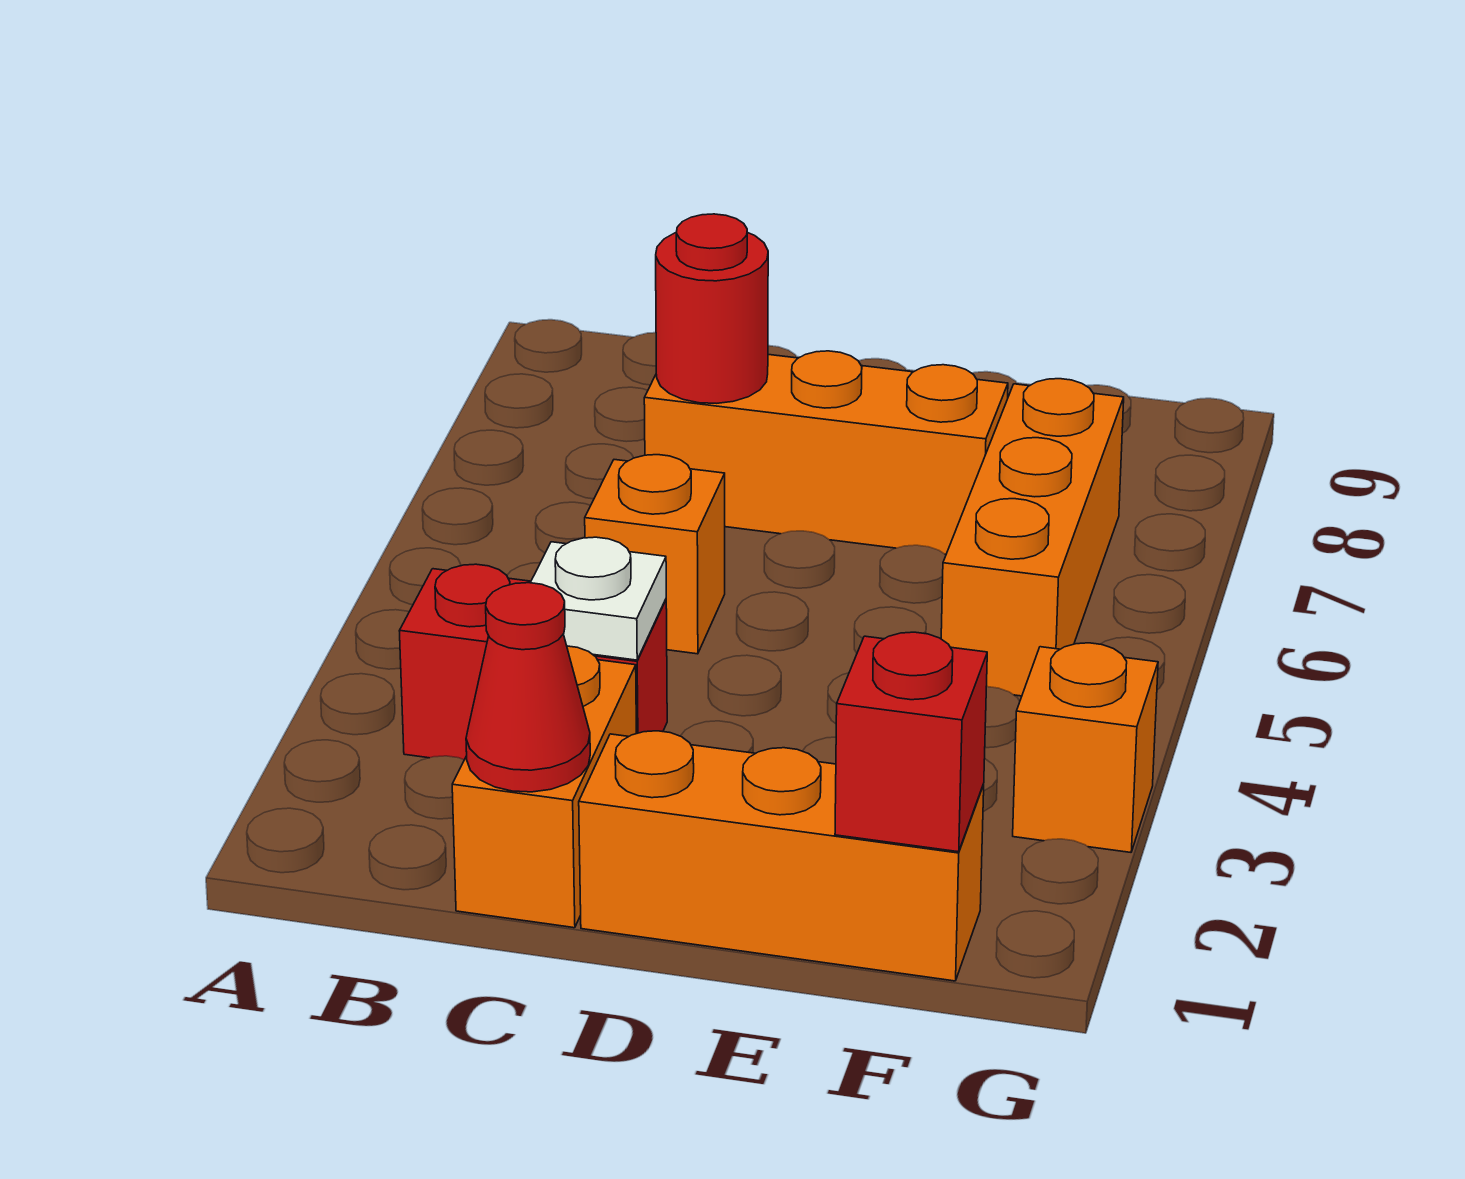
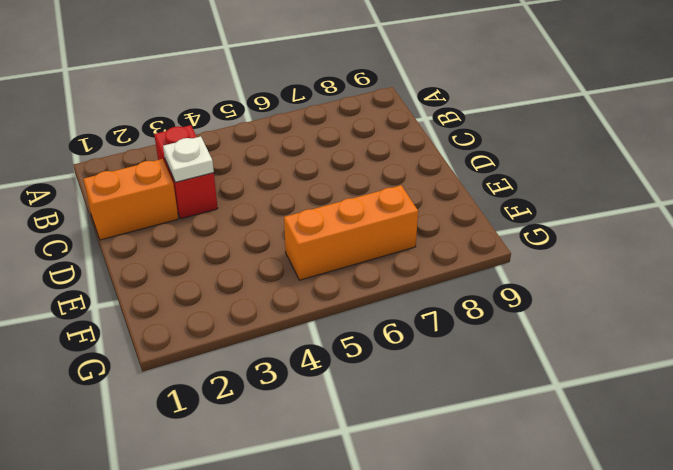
none -> orange brick C5 level 1
none -> orange brick C7:E7 level 1

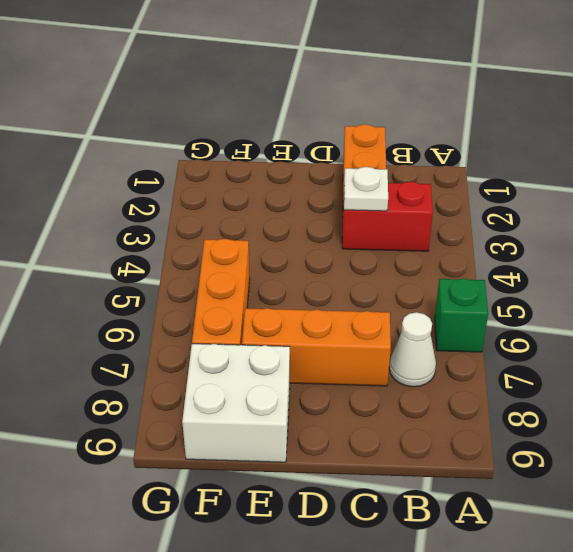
green brick A6 level 1 -> none
white cone B7 level 1 -> none
white brick E8:F9 level 1 -> none
none -> orange brick C5 level 1
none -> orange brick D1:F1 level 1

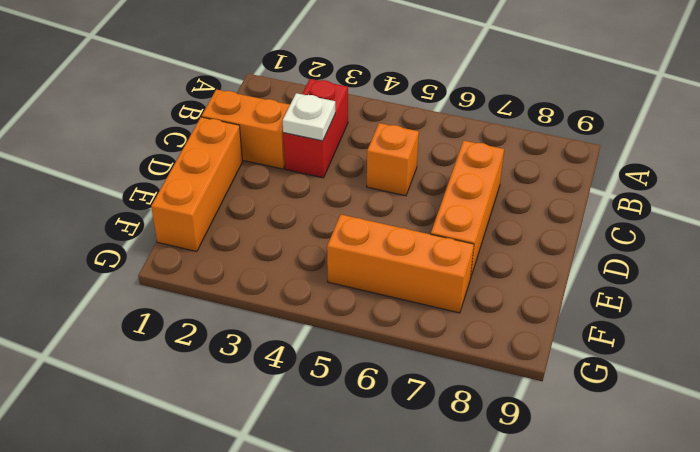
none -> orange brick G3 level 1
none -> red cone C1 level 2

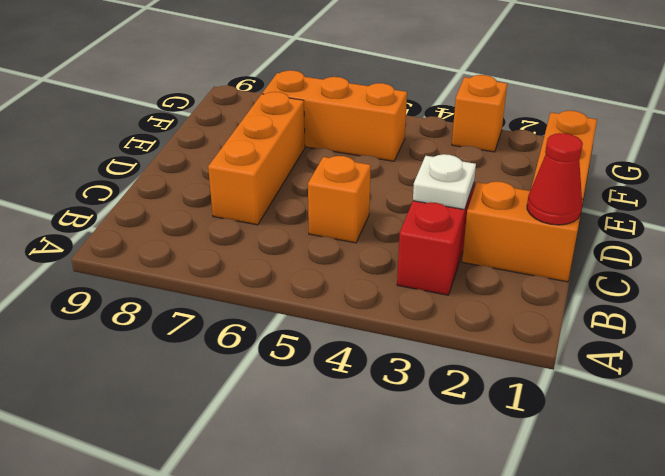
none -> red round brick C7 level 2
none -> red brick F1 level 2

